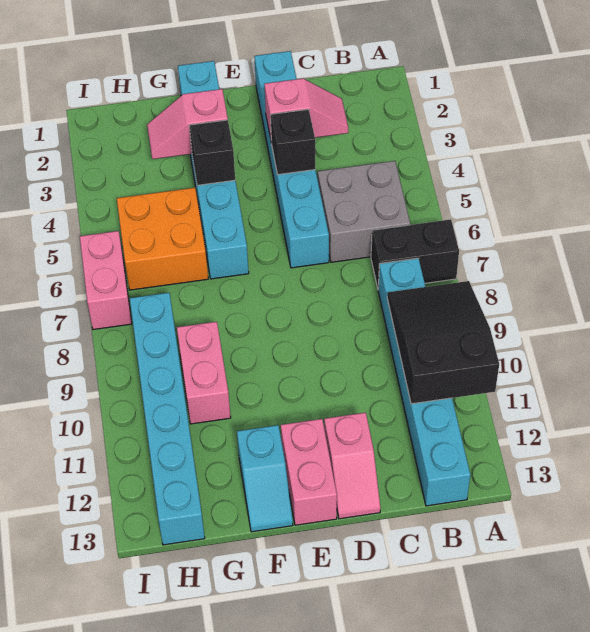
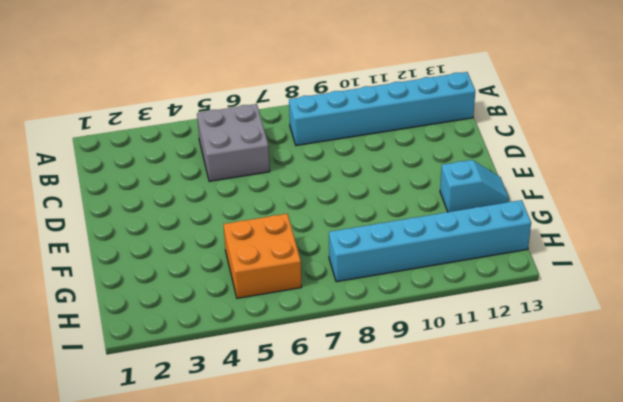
none -> black brick A7:B7 level 1
none -> cyan brick D1:D6 level 1
none -> pink slope D12:D13 level 1 top 12

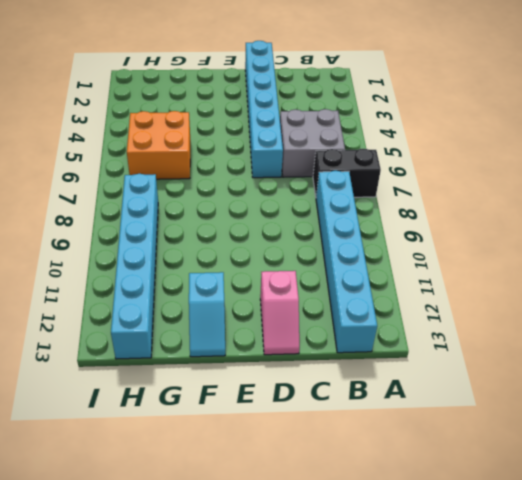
none -> pink brick E12:E13 level 1
none -> cyan brick F1:F6 level 1
none -> pink brick G9:G10 level 1

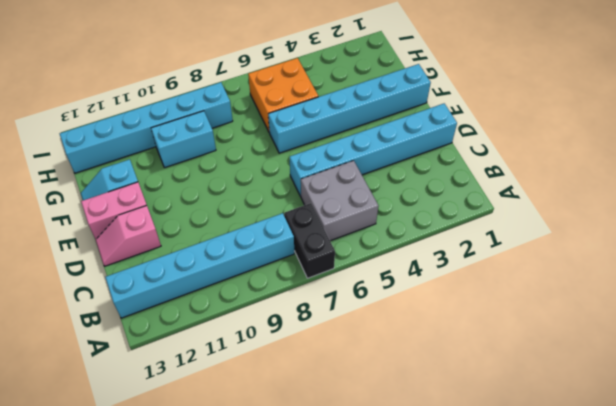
cyan brick G9:G10 level 1 -> pink brick G9:G10 level 1
none -> pink brick I6:I7 level 1
none -> black slope A9:B11 level 2 top 11
none -> pink slope C3:D3 level 2 top D

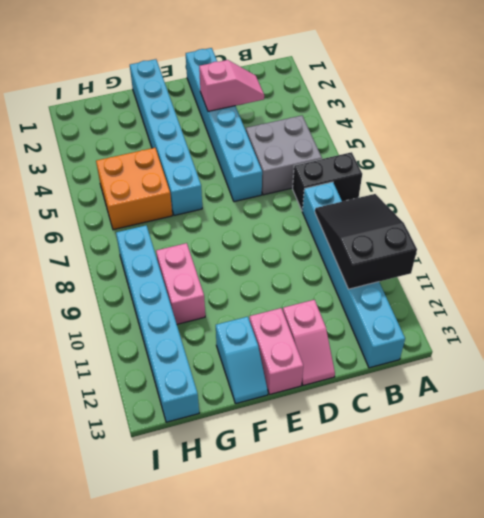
none -> pink brick I6:I7 level 1
none -> black brick D4 level 2
none -> pink slope F3:G3 level 2 top F

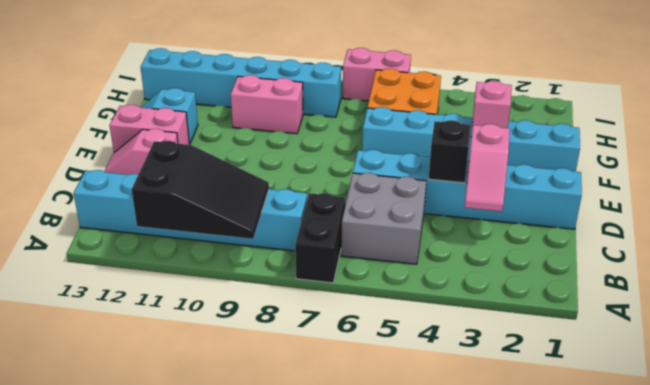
none -> black brick F4 level 2

